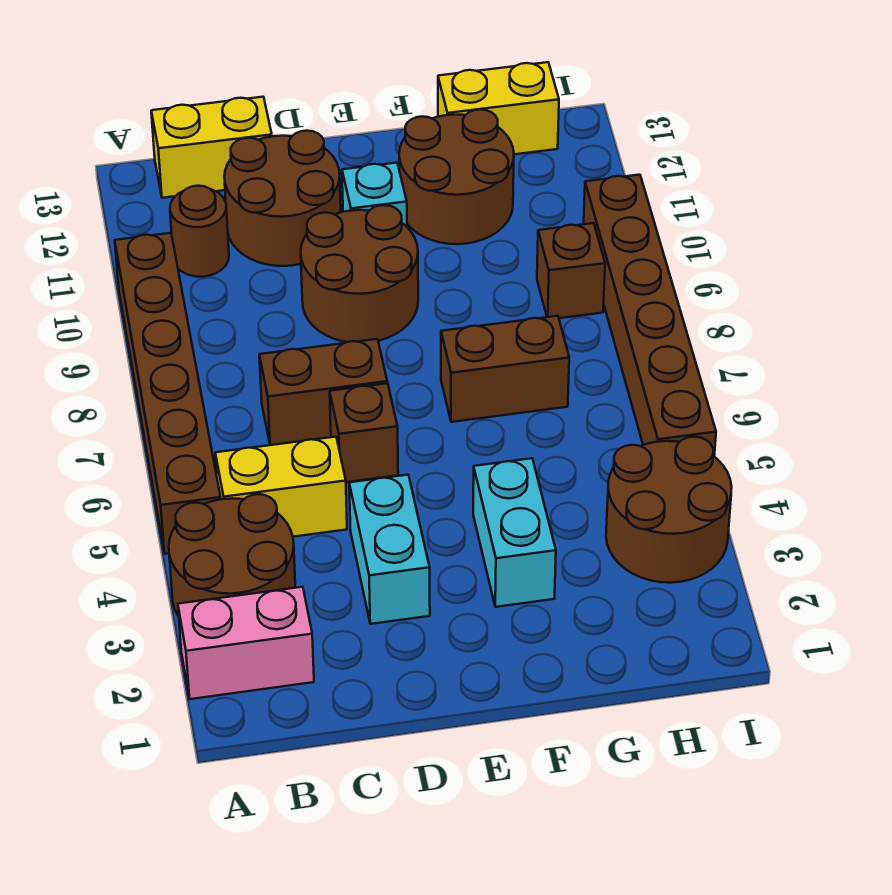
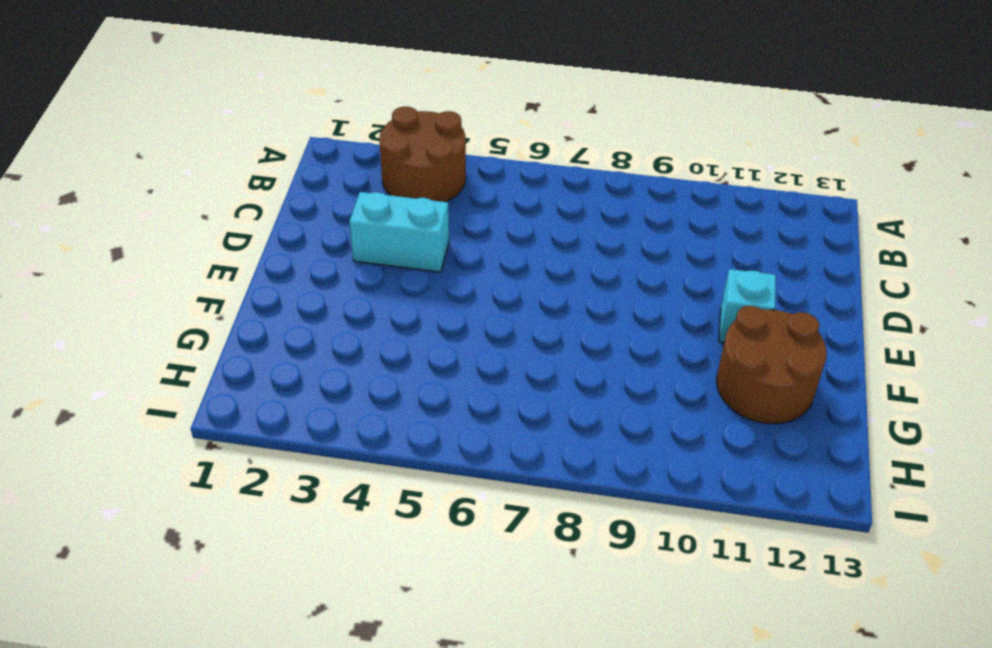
none -> pink brick A2:B2 level 1
none -> brown brick A5:A10 level 1
none -> yellow brick B5:C5 level 1

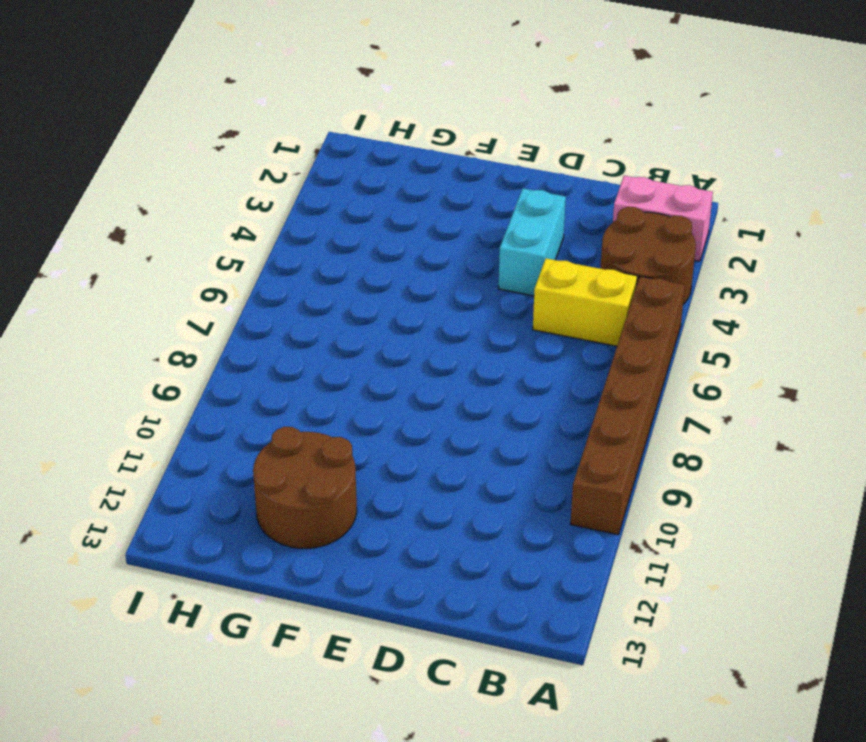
none -> brown round brick B11 level 1
none -> yellow brick B13:C13 level 1
none -> brown brick C7:D7 level 1

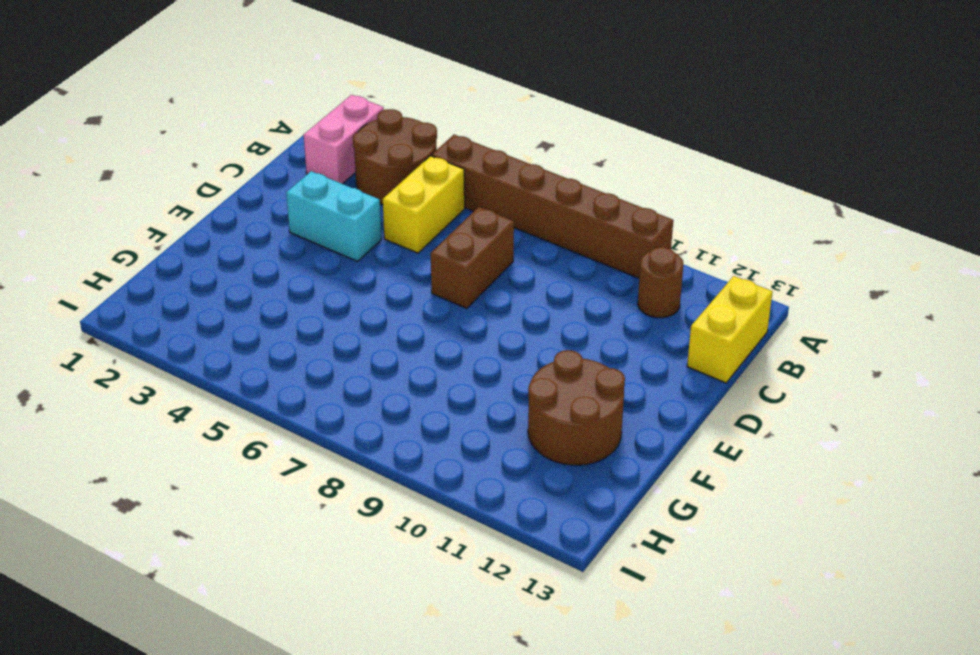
none -> brown round brick C11:D12 level 1
none -> brown brick D6 level 1
none -> brown round brick D9:E10 level 1

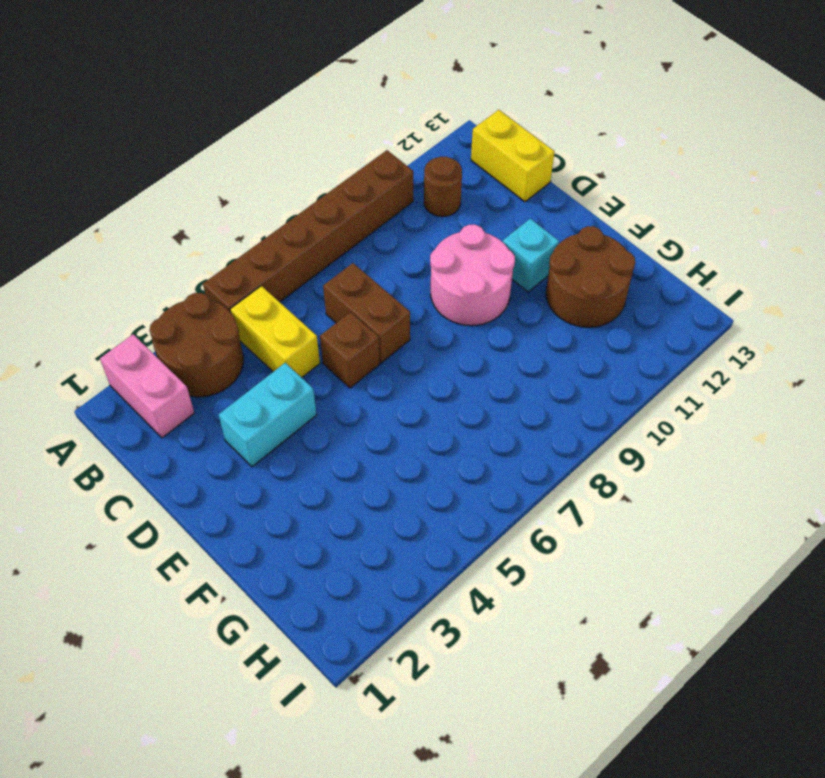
pink round brick D9:E10 level 1 -> brown round brick D9:E10 level 1
none -> brown round brick C11:D12 level 1
none -> cyan brick F3:F4 level 1
none -> brown brick F7:G7 level 1

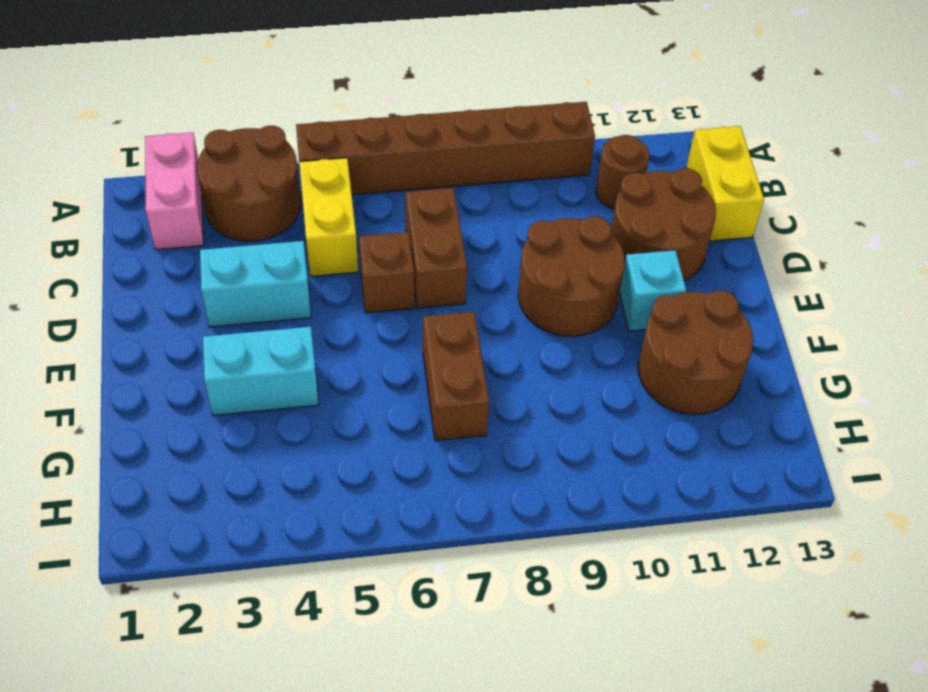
none -> yellow brick G13:H13 level 1
none -> brown round brick H3:I4 level 1
none -> brown brick H9 level 1

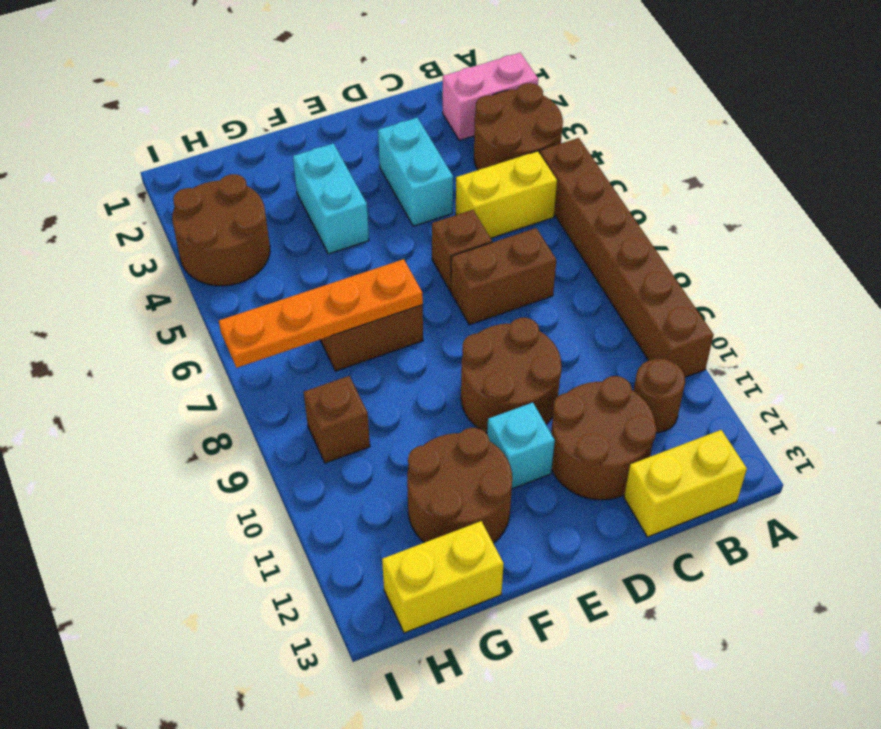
orange plate F7:I7 level 2 -> none
none -> brown brick I5:I10 level 1

